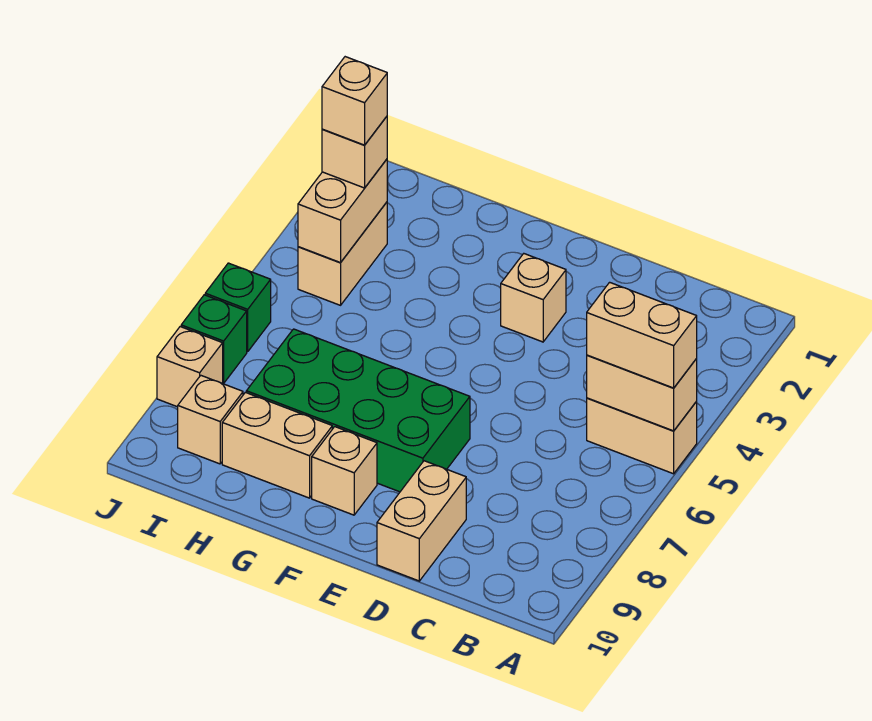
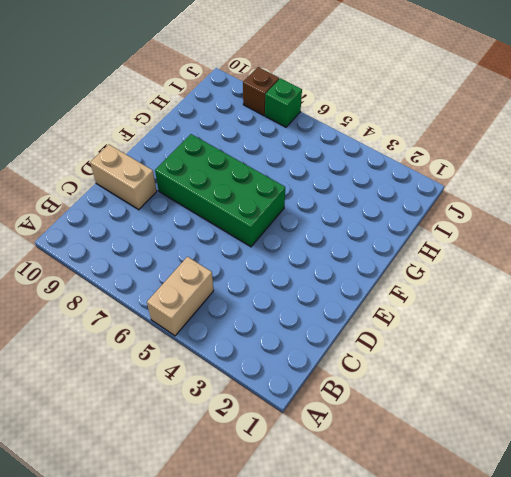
green brick E5:F8 level 1 -> green brick E7:H8 level 1
brown brick J8 level 1 -> tan brick J8 level 1
none -> tan brick E3 level 1
none -> tan brick F9 level 1
none -> tan brick G9:H9 level 1

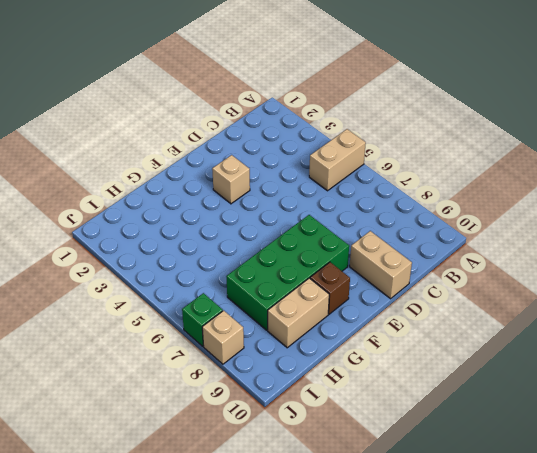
brown brick F9 level 1 -> tan brick F9 level 1
none -> tan brick I3:I4 level 1
none -> tan brick I9 level 1
none -> green brick J6 level 1

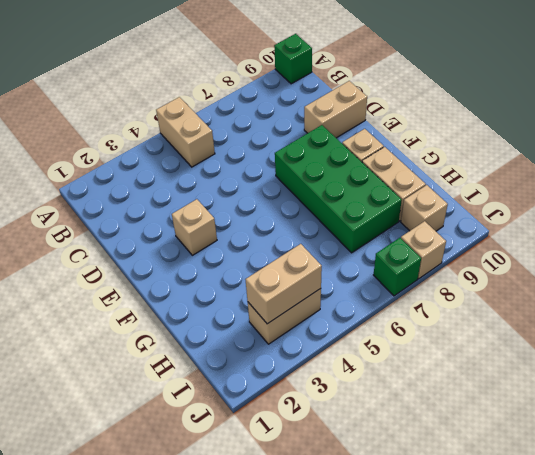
green brick A10 level 1 -> green brick J6 level 1
none -> tan brick A5:B5 level 2
none -> tan brick A5:B5 level 3
none -> tan brick I3 level 3

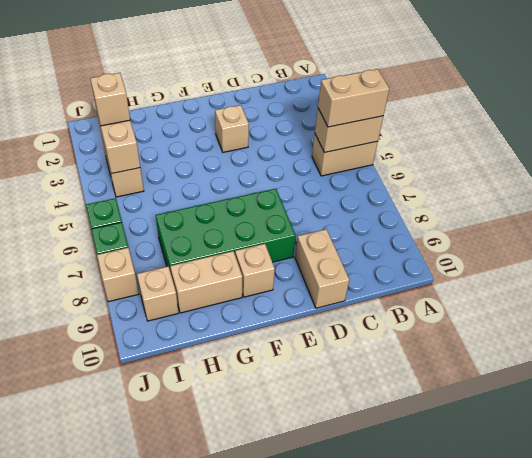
none -> tan brick I3 level 4

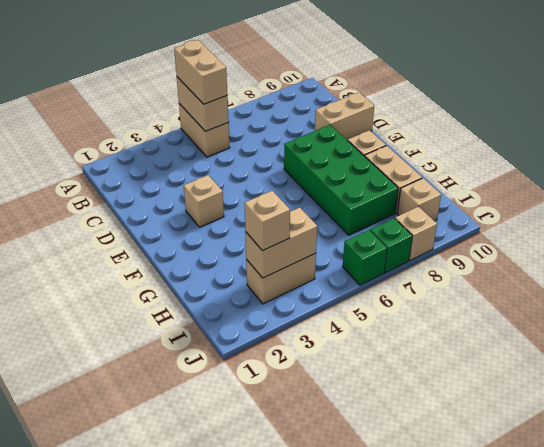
none -> tan brick I3 level 4

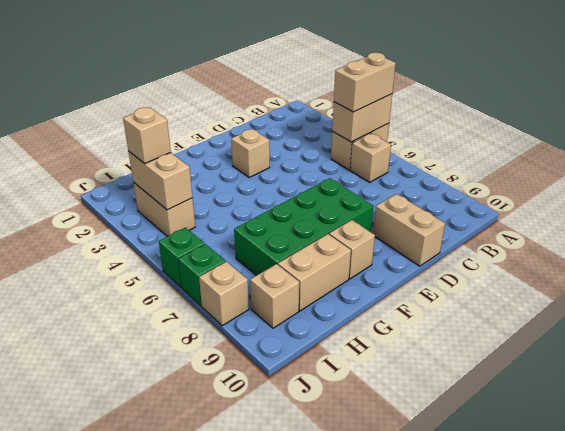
tan brick B6 level 1 -> tan brick I3 level 4

